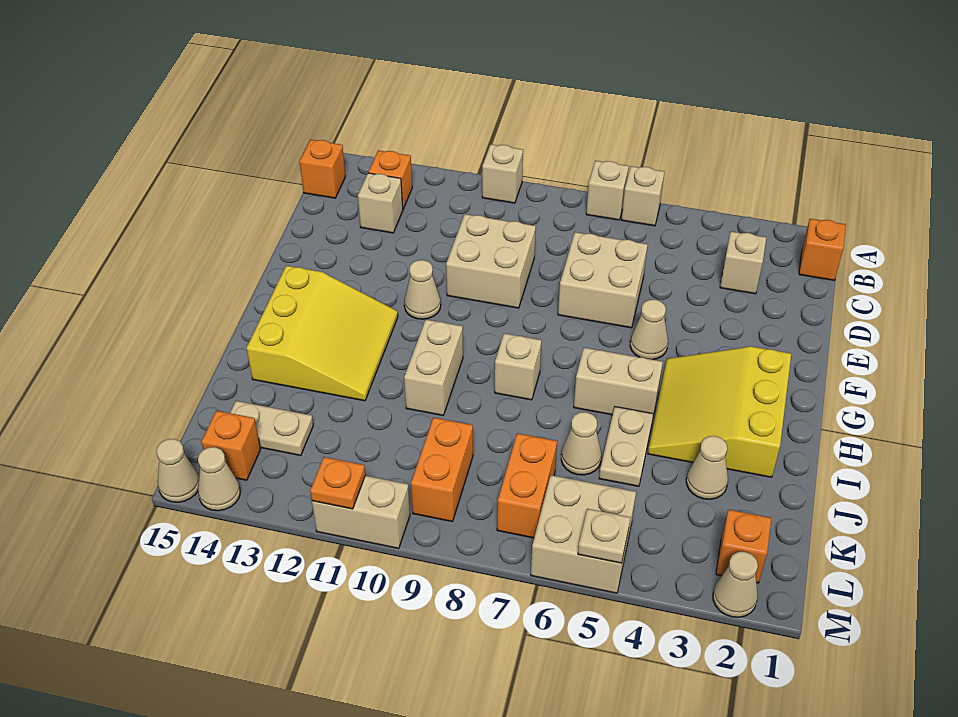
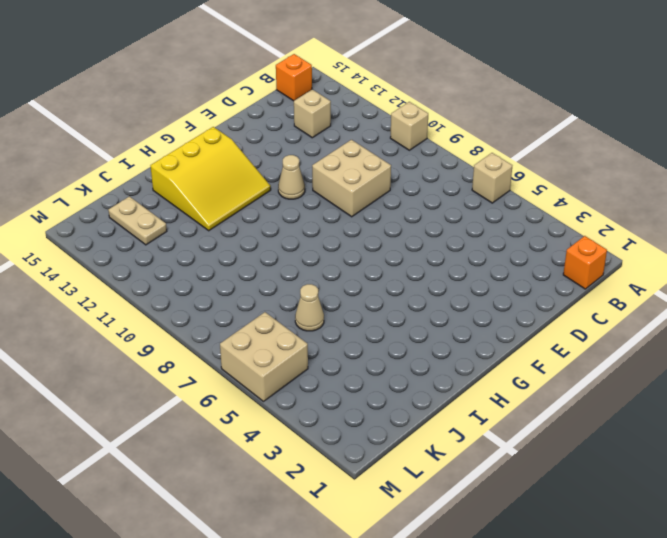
none -> tan brick A7 level 1
none -> orange brick B13 level 1
none -> tan brick C3 level 1
none -> tan brick D6:E7 level 1

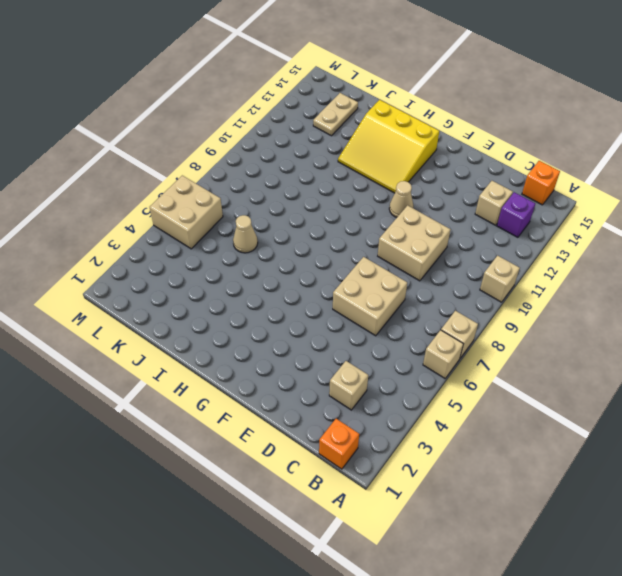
purple brick B13 level 1 -> orange brick B13 level 1
none -> tan cone F5 level 1
none -> yellow slope G2:I4 level 1 top 2
none -> tan brick H5:H6 level 1
none -> tan brick H8 level 1

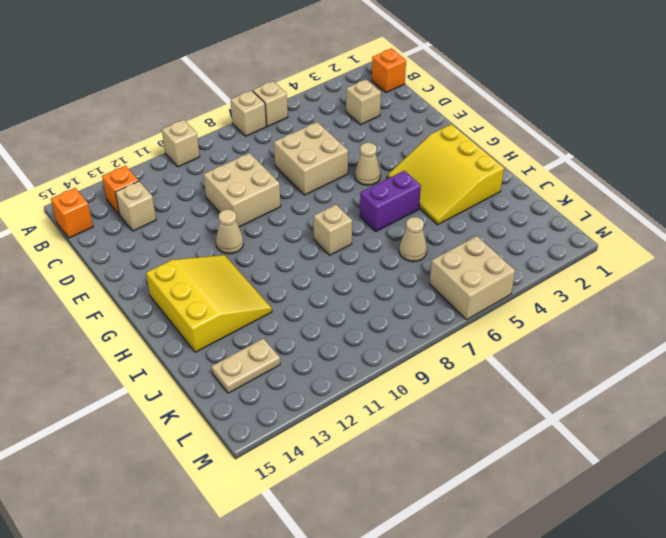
purple brick H5:H6 level 1 -> tan brick H5:H6 level 1
none -> tan brick H10:I10 level 1
none -> tan plate I5:J5 level 1
none -> tan cone J3 level 1
none -> orange brick K7:L7 level 1

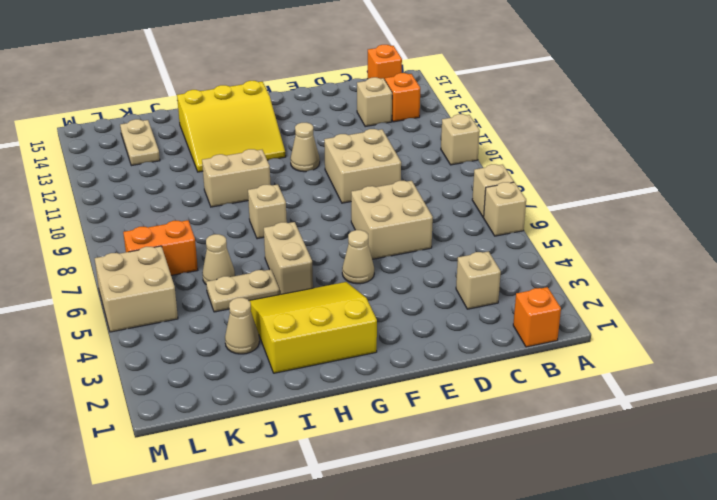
none -> orange brick K9:L9 level 1
none -> orange brick L2 level 1
none -> orange brick L14 level 1
none -> tan cone M2 level 1

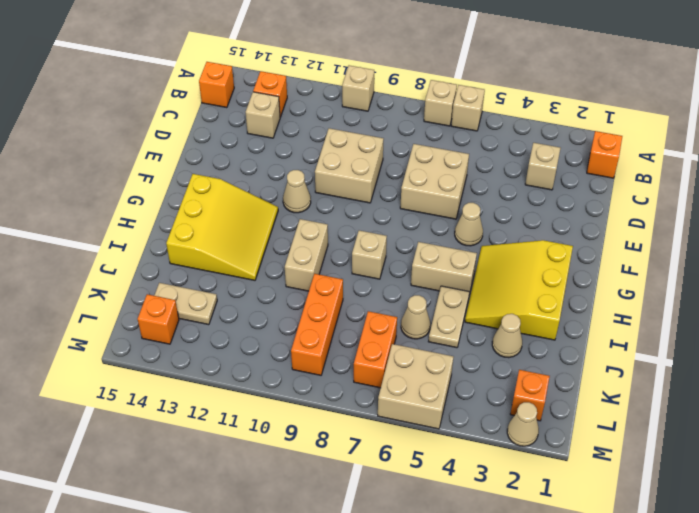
orange brick J9:L9 level 1 -> orange brick K9:L9 level 1
none -> tan brick M10:M11 level 1
none -> tan cone M14 level 1
none -> tan cone M15 level 1
none -> tan plate M5 level 2

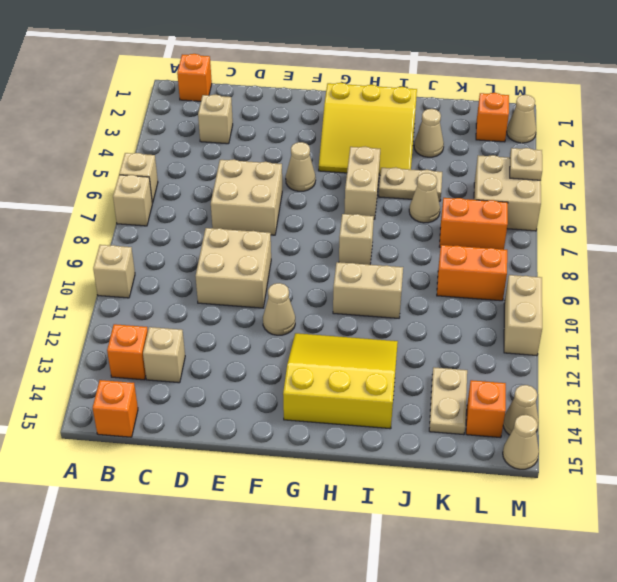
none -> orange plate M11 level 2

